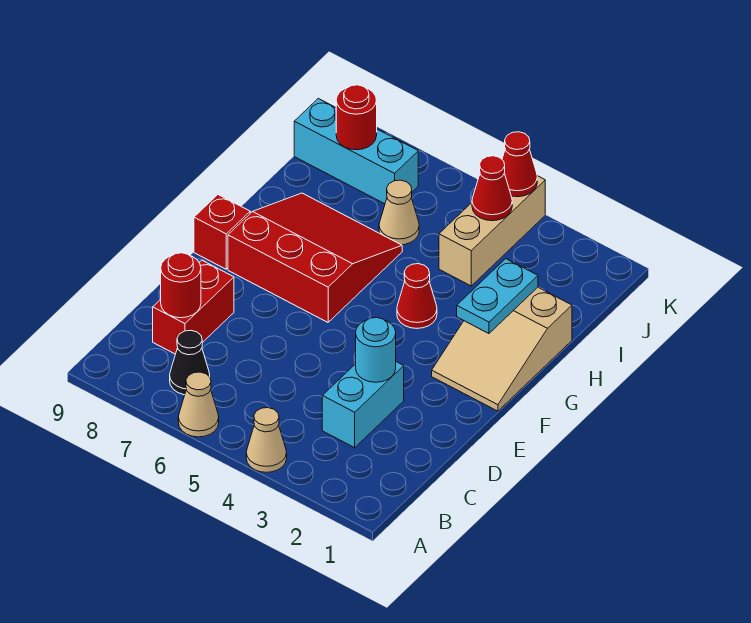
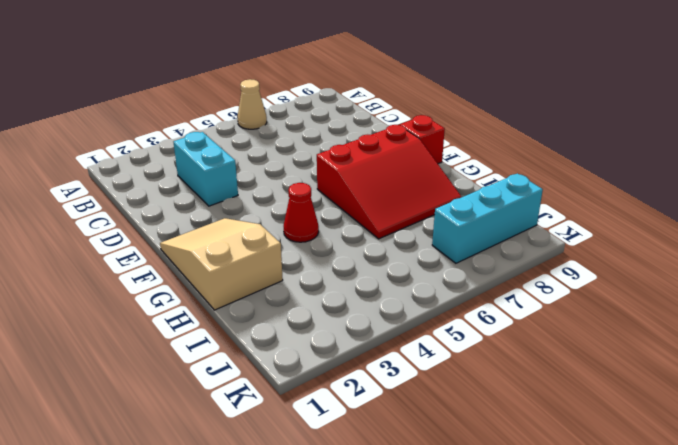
none -> tan cone A4 level 1
none -> black cone B7 level 1
none -> red brick C8:D8 level 1

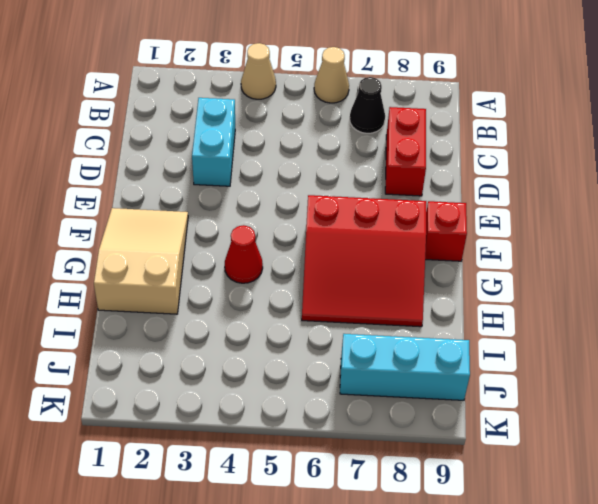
none -> tan brick I4:K4 level 1
none -> tan cone I6 level 1
none -> red round brick C8 level 2

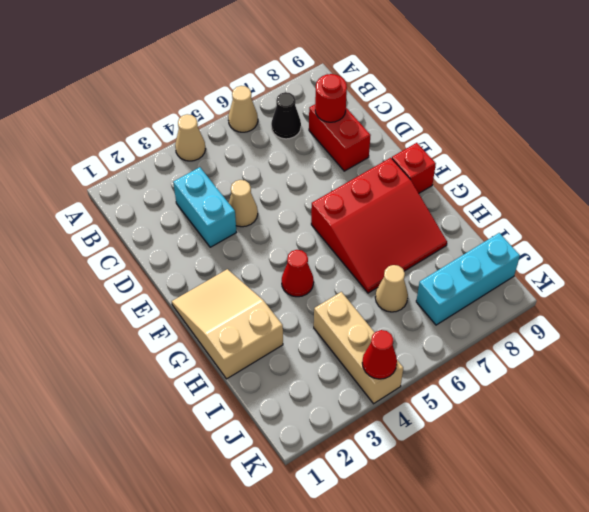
tan cone D4 level 1 -> none
none -> cyan round brick D3 level 2
none -> cyan plate G2:H2 level 2
none -> red cone J4 level 2

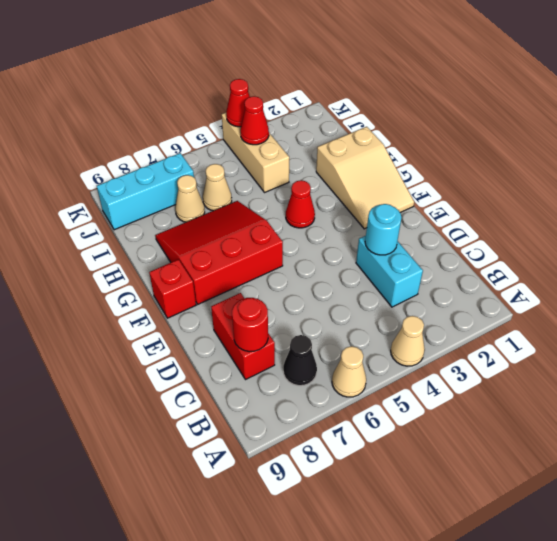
tan cone I7 level 1 -> none
none -> cyan plate G2:H2 level 2
none -> red round brick J8 level 2

